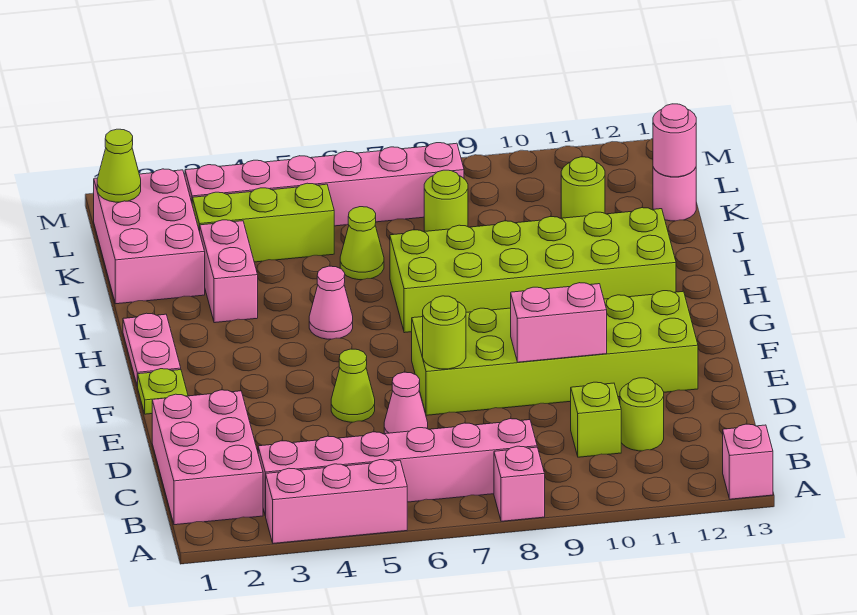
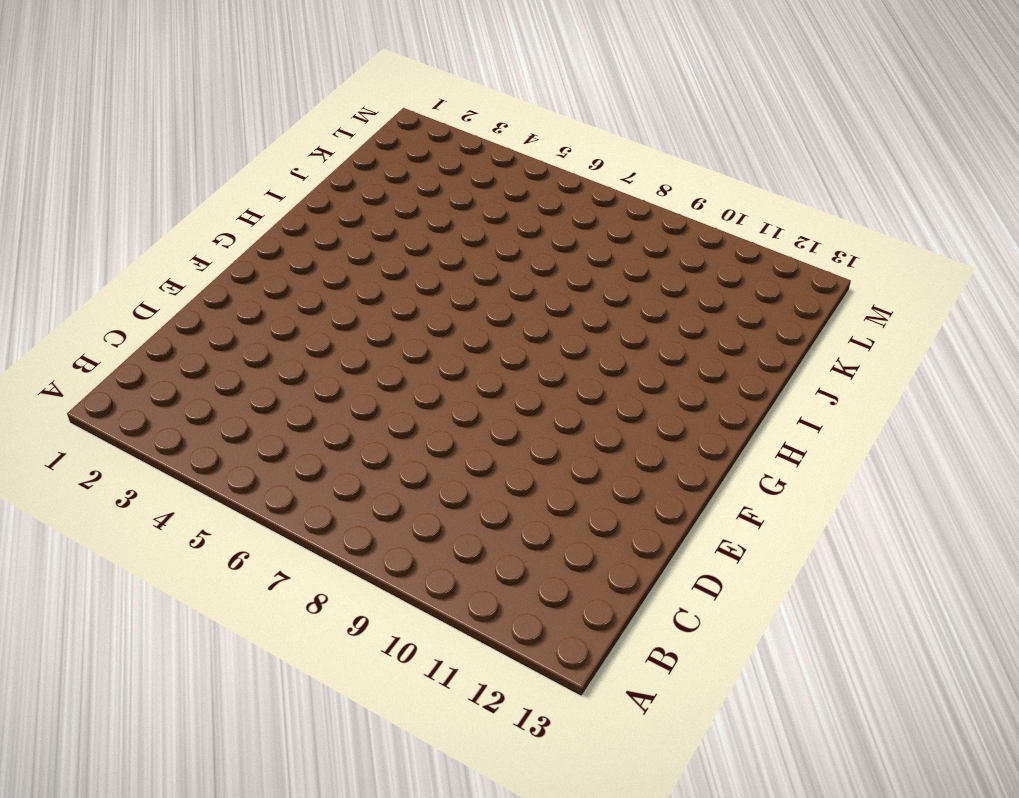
none -> pink brick A3:A5 level 1
none -> pink brick A8 level 1
none -> pink brick A13 level 1

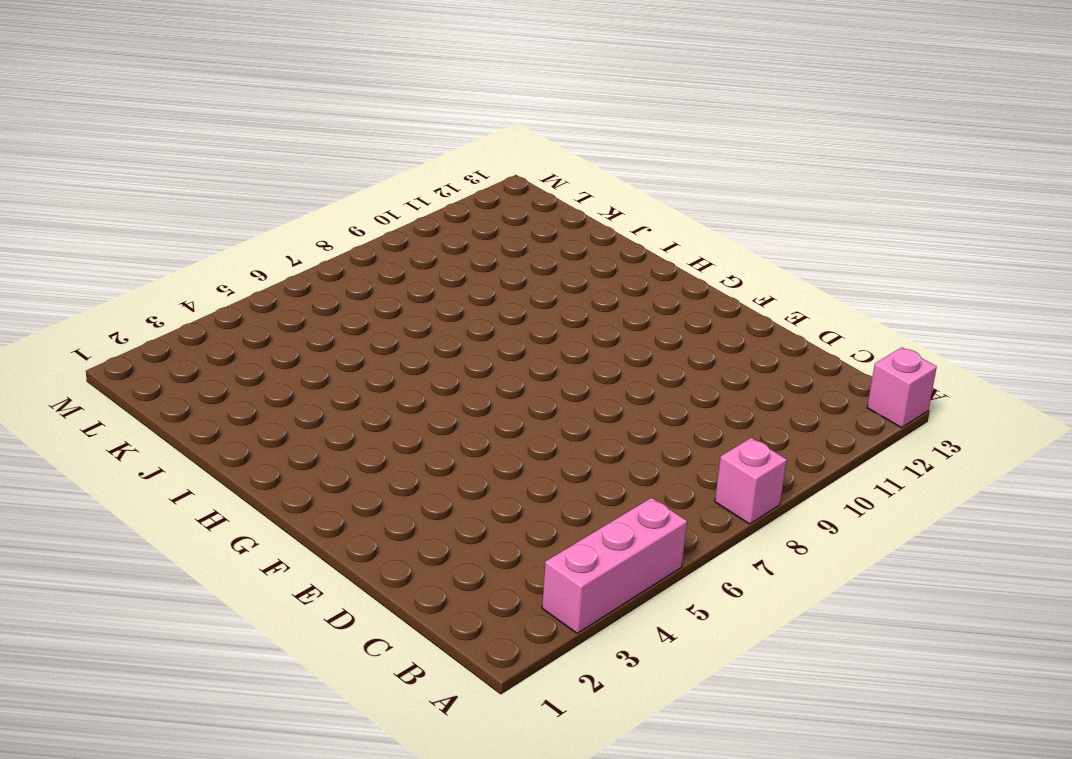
none -> pink brick B1:D2 level 1
none -> pink brick B3:B8 level 1
none -> lime brick C10 level 1

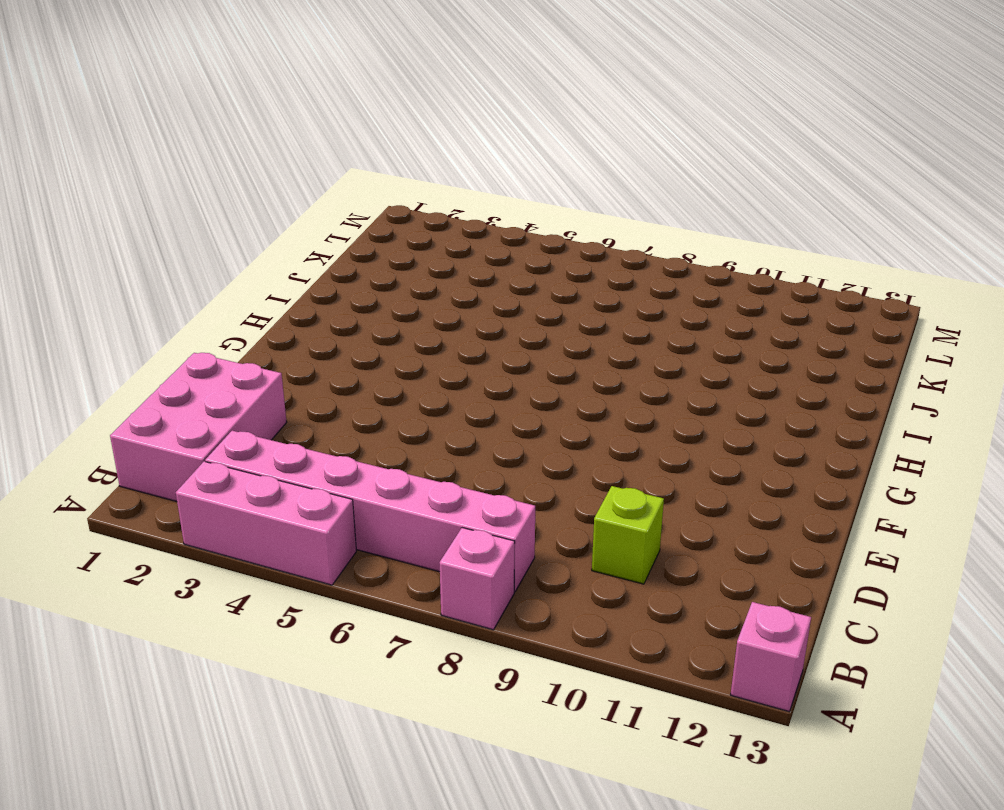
none -> lime round brick C11 level 1
none -> pink cone D6 level 1
none -> lime cone E5 level 1

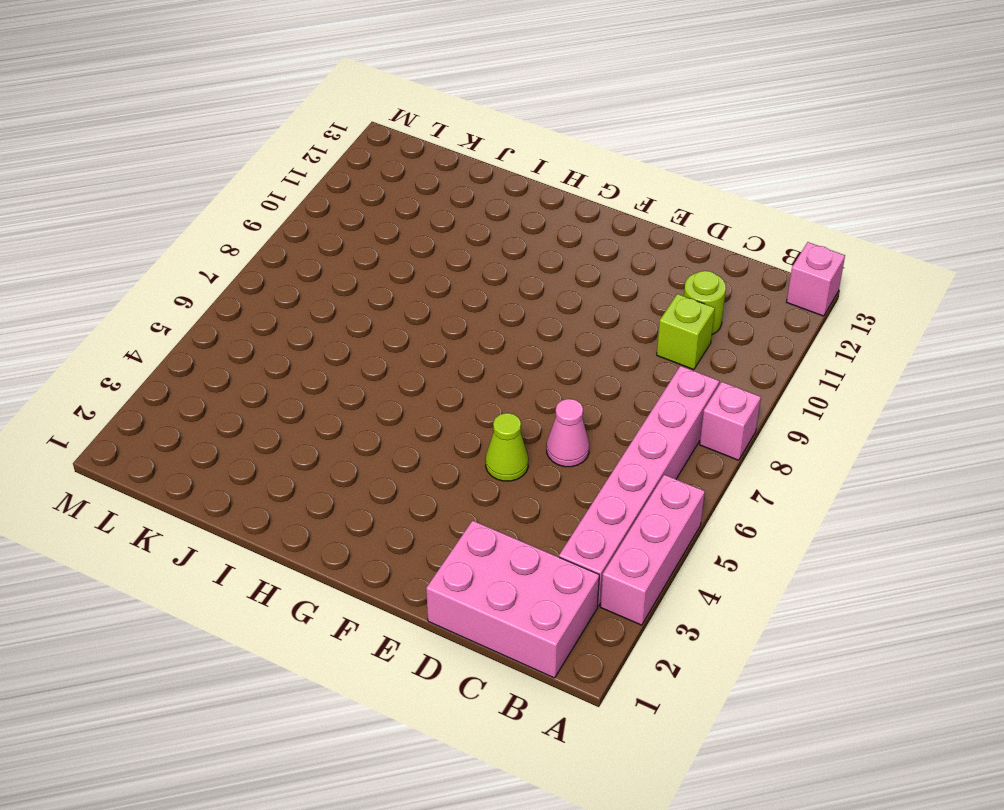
none -> lime brick E7:F12 level 1
none -> lime plate F1 level 1
none -> pink plate G1:H1 level 1

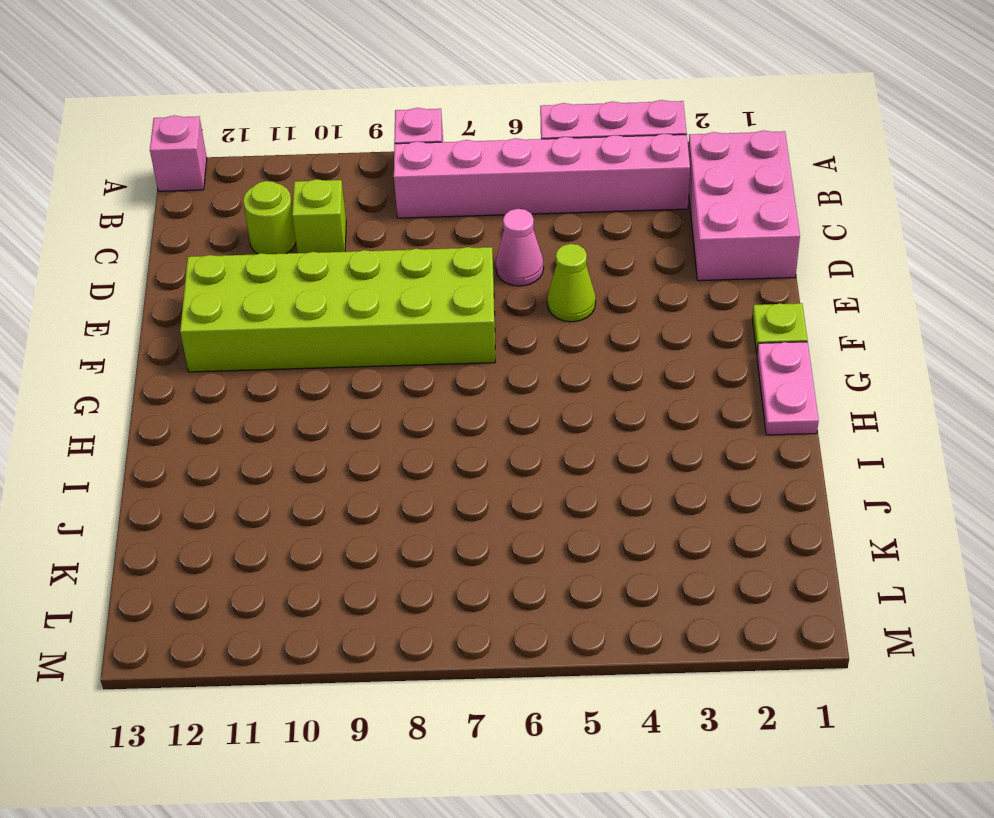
none -> pink cone H5 level 1
none -> lime brick H7:I12 level 1
none -> pink brick I3:J3 level 1

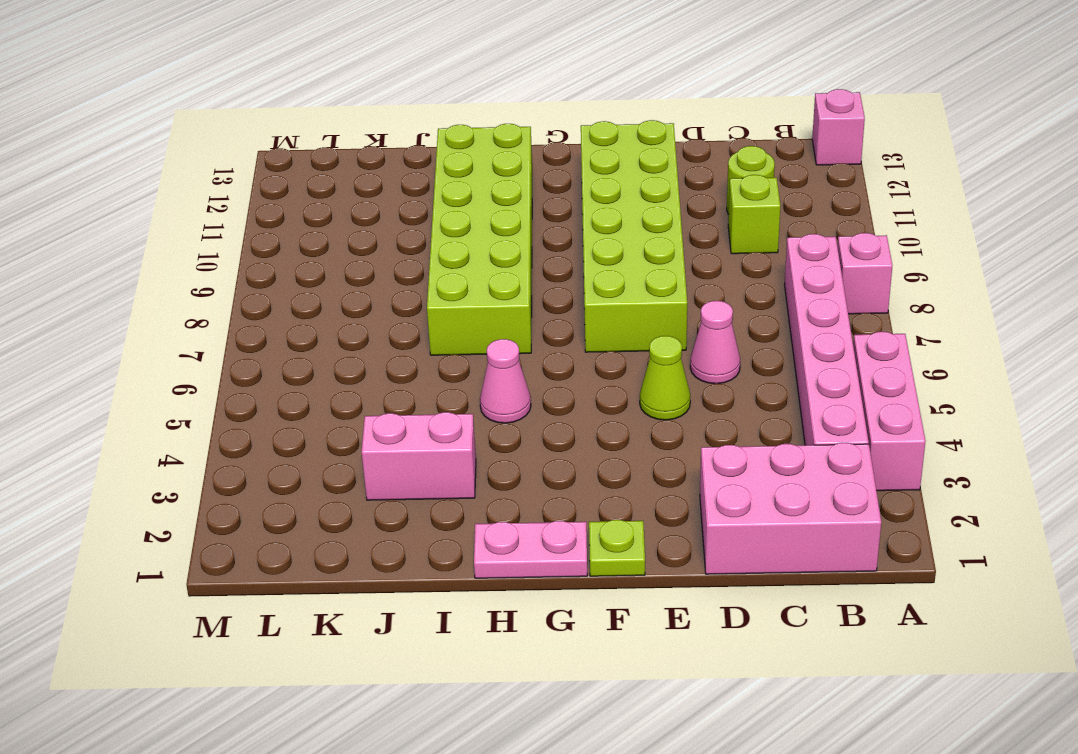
none -> pink brick J1:L2 level 1
none -> lime cone J6 level 1
none -> lime brick K3:K5 level 1

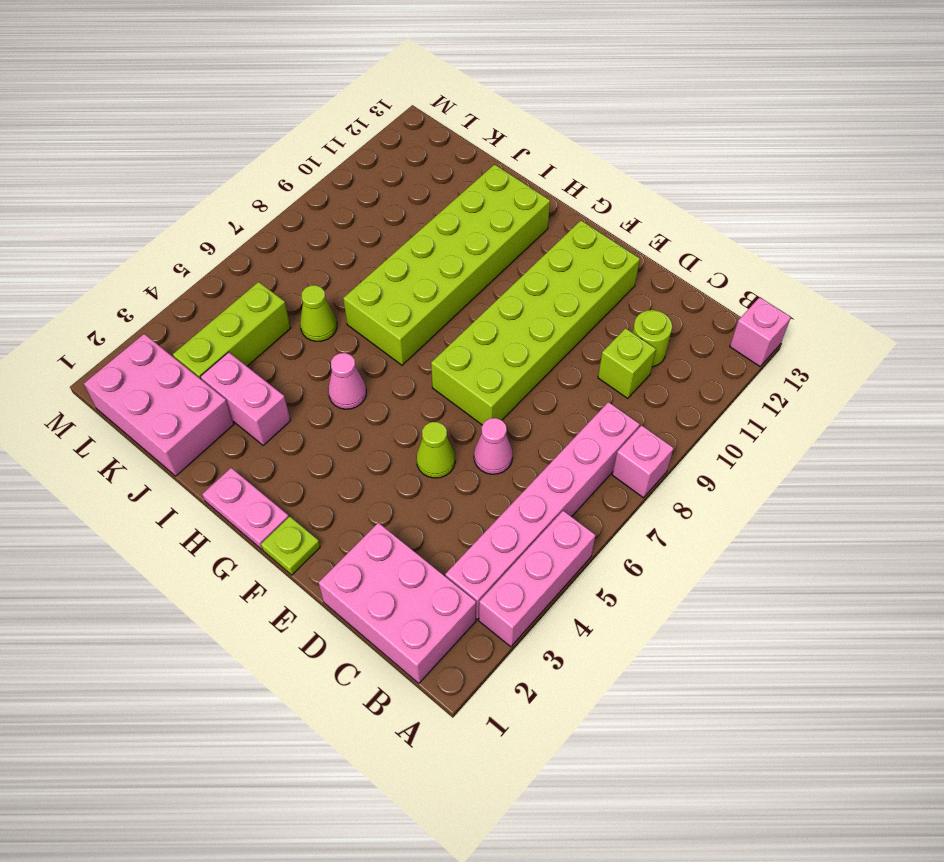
none -> lime round brick K8 level 1
none -> lime round brick K11 level 1
none -> pink round brick K13 level 1

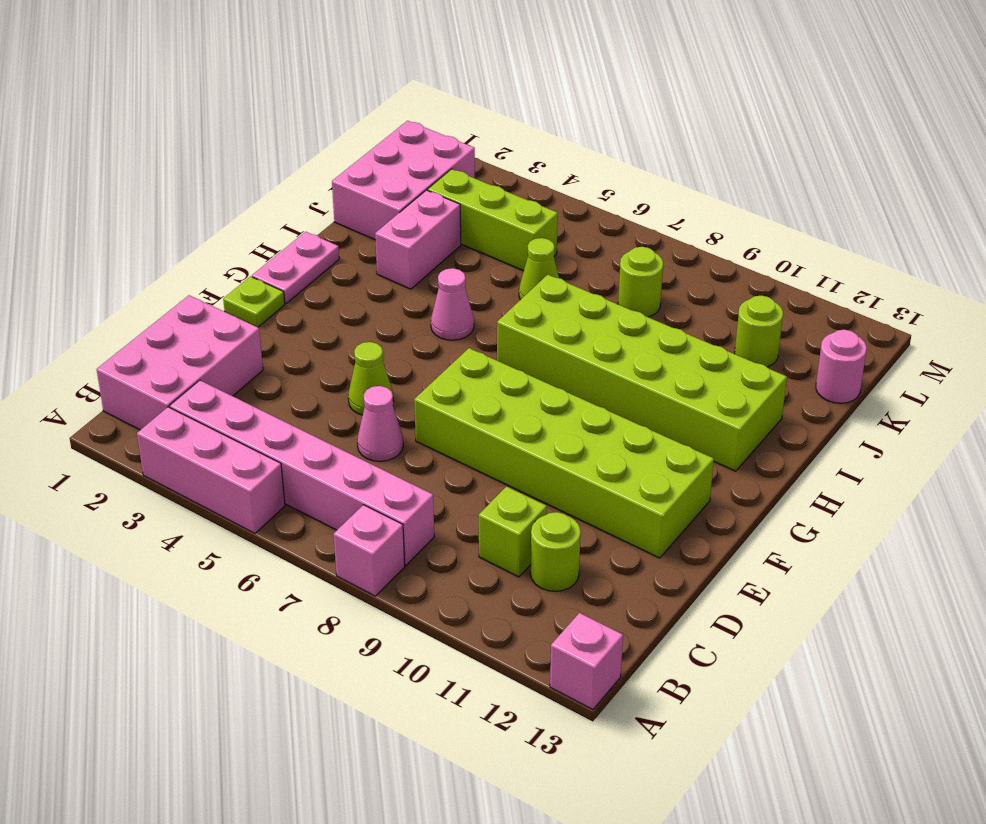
none -> pink brick L3:L8 level 1
none -> lime round brick E7 level 2
none -> pink brick E9:E10 level 2

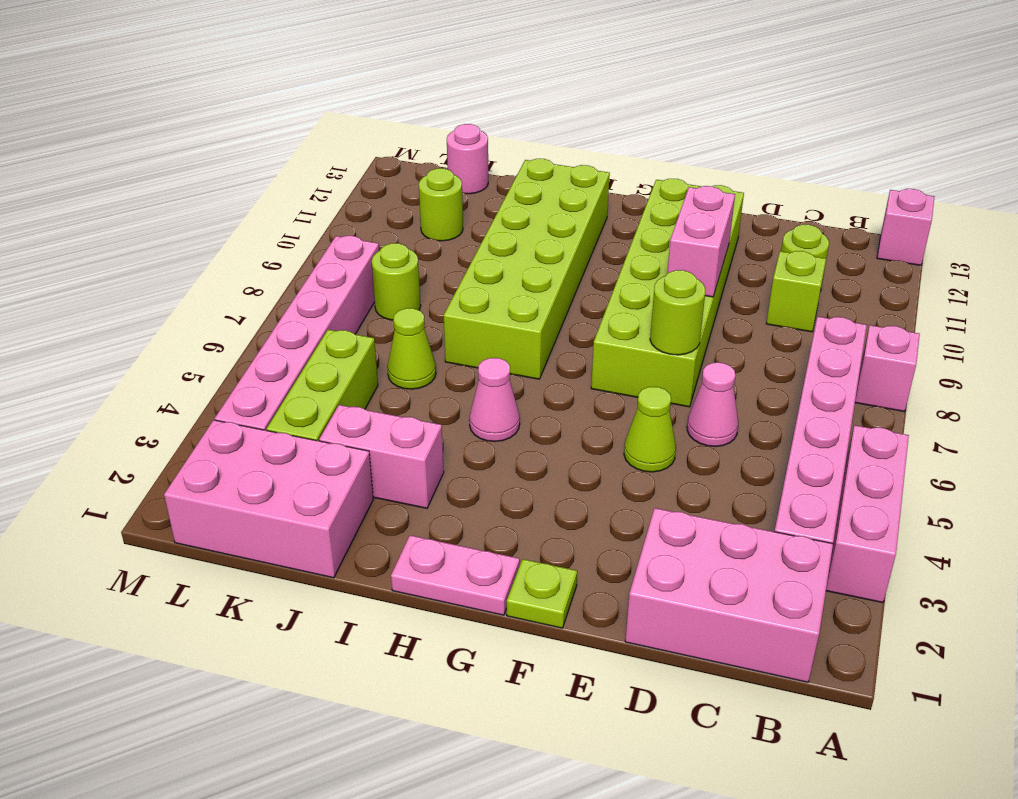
none -> pink round brick K13 level 2
none -> lime cone L1 level 2

